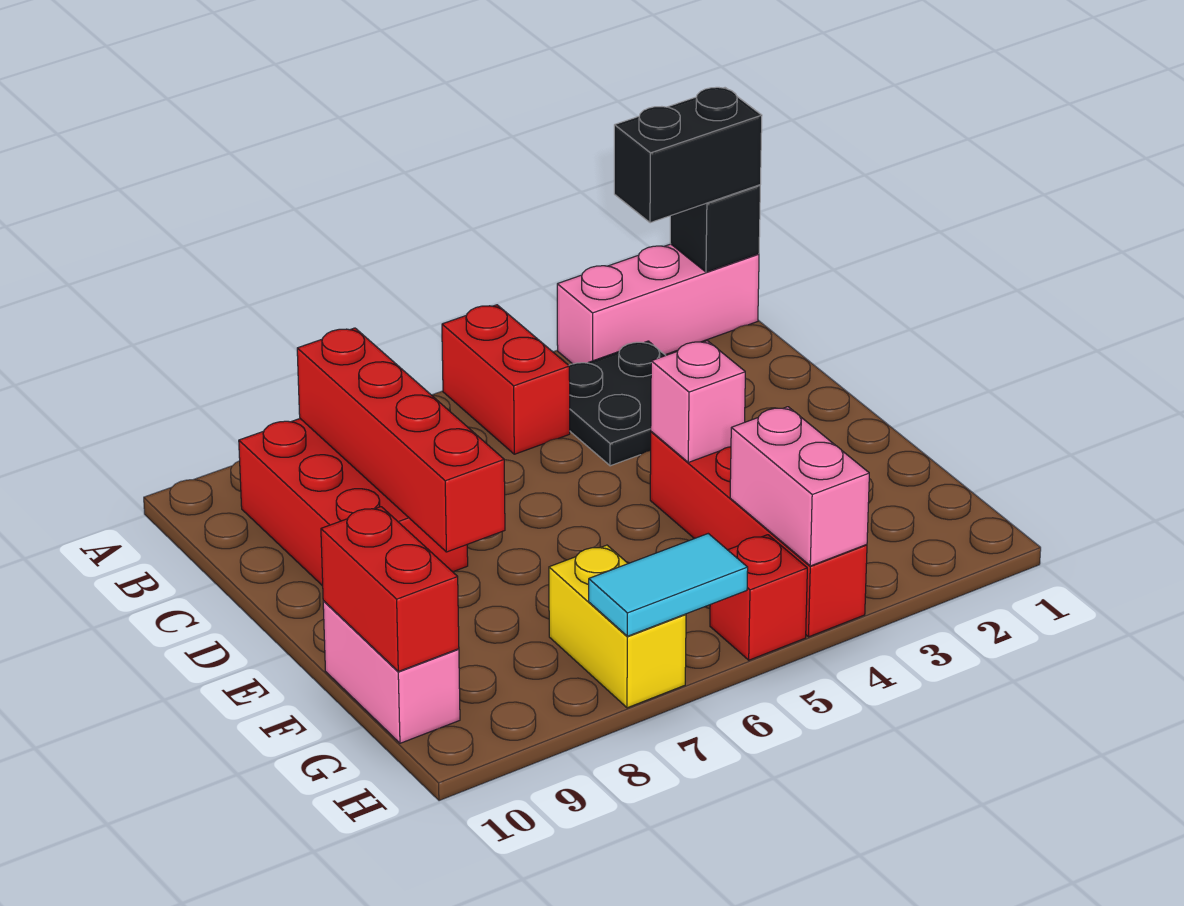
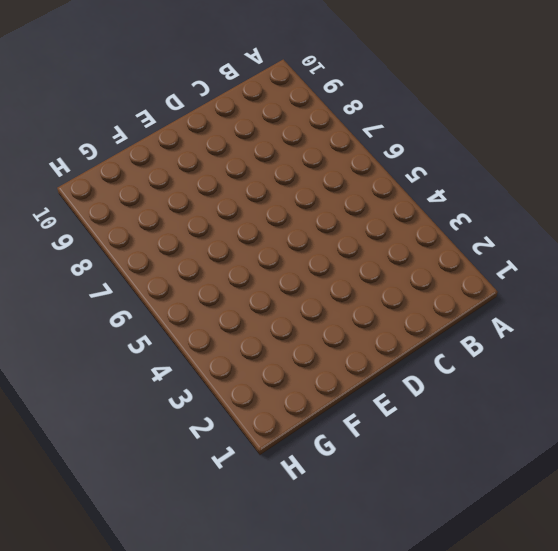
none -> pink brick A1:A3 level 1
none -> red brick A5:B5 level 1
none -> black plate B3:C4 level 1

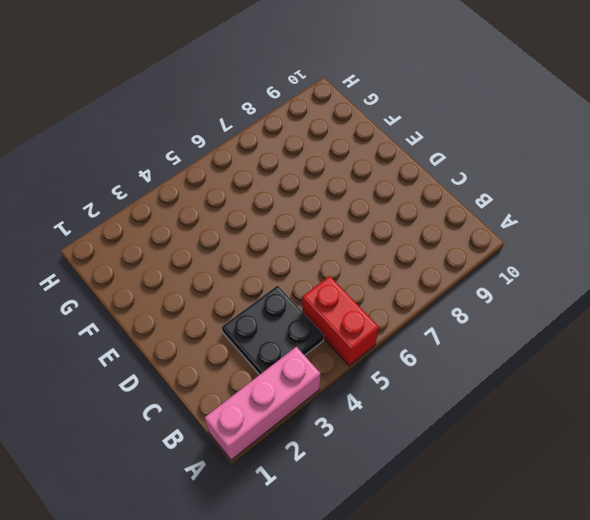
none -> red brick B8:D9 level 1
none -> red brick E4:H4 level 1
none -> pink brick F10:G10 level 1

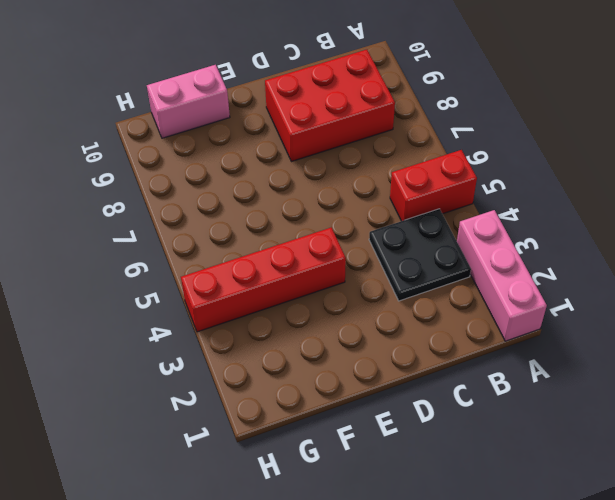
none -> yellow brick G7:H7 level 1
none -> red brick H5 level 1
none -> black brick A1 level 2

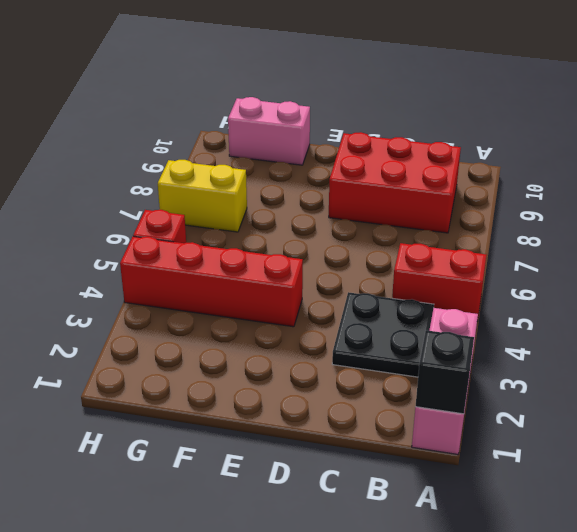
none -> red brick B8:E8 level 2
none -> pink brick E4 level 2
none -> red brick F10:G10 level 2

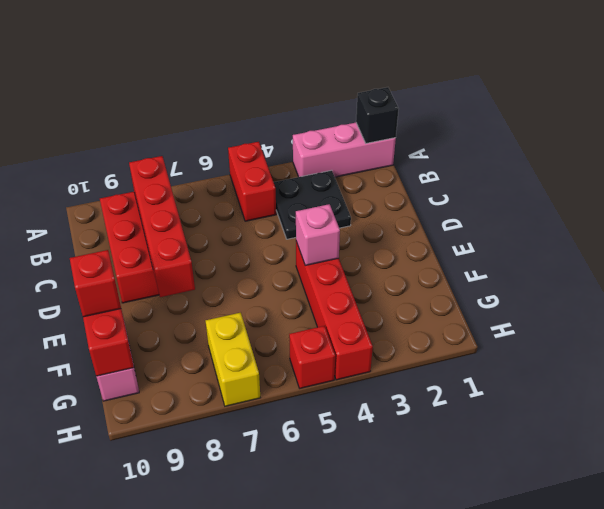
red brick F10 level 3 -> none
none -> pink brick G4:H4 level 2
none -> cyan tile H6:H7 level 2
none -> black brick A1:A2 level 3

